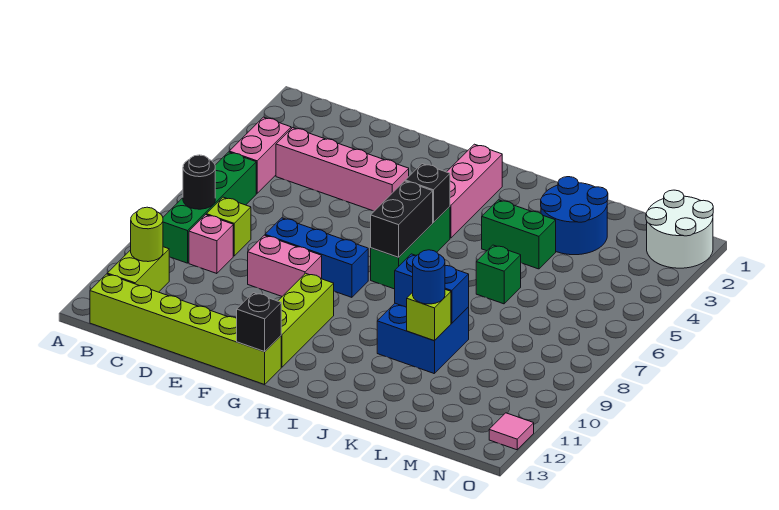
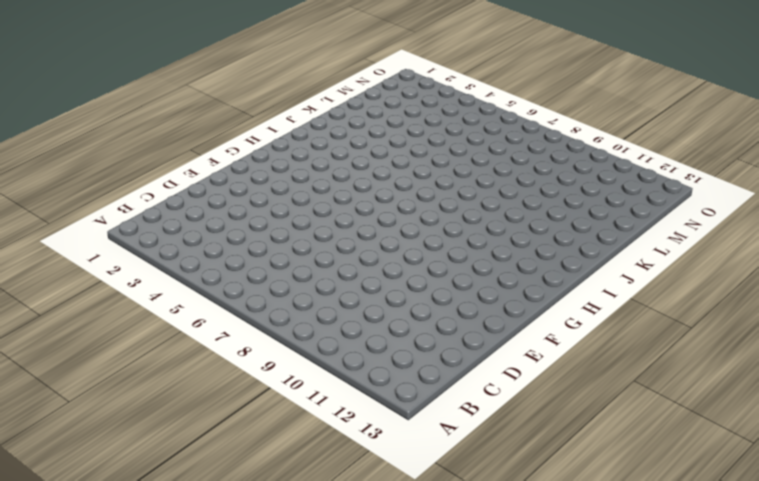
none -> pink brick B4:B5 level 1
none -> green brick B6:B9 level 1
none -> lime brick B11:B12 level 1

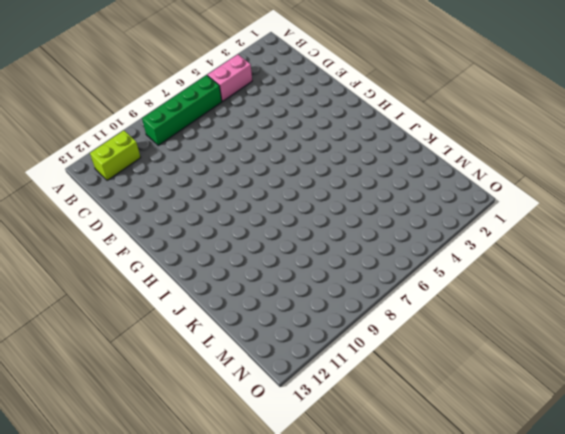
none -> lime brick B13:G13 level 1
none -> pink brick C4:F4 level 1
none -> lime brick C8 level 1

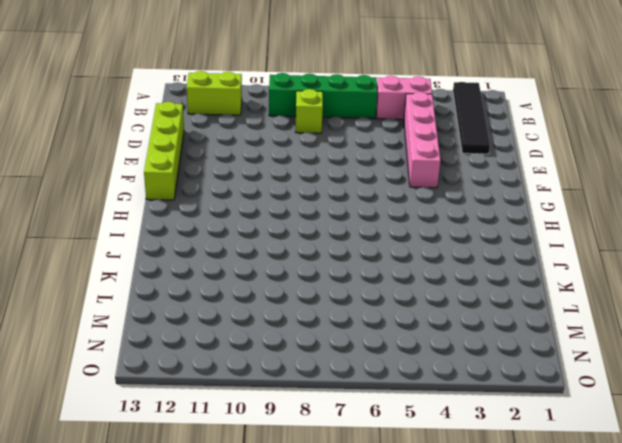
black tile A2:D2 level 1 -> none
lime brick D13:G13 level 1 -> lime brick B13:G13 level 1
none -> pink brick C9 level 1
none -> blue brick E8:G8 level 1
none -> pink brick E9:F9 level 1

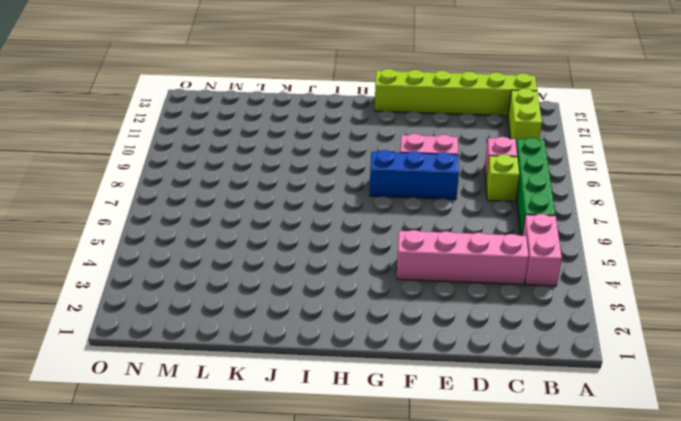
none -> lime brick G10:G12 level 1
none -> pink brick H2:H4 level 1
none -> green brick H5:H7 level 1

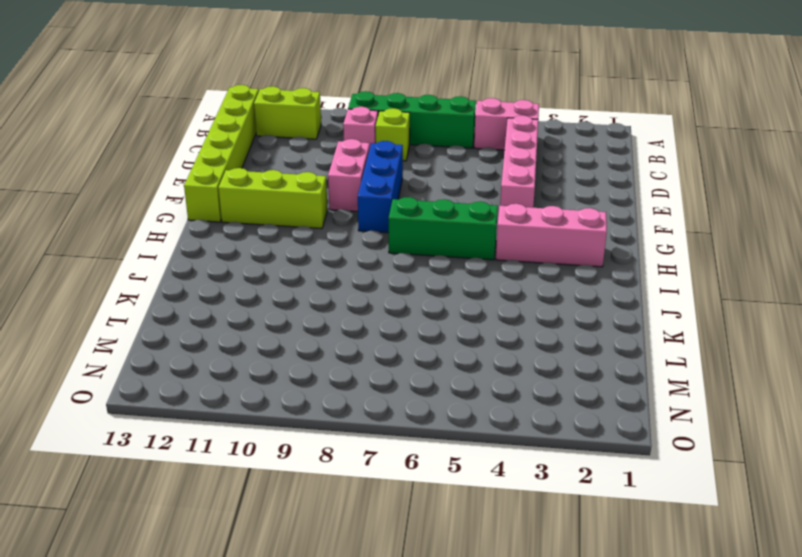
none -> green brick J4:K4 level 1
none -> blue brick J9:K10 level 1
none -> blue round brick K2:L3 level 1

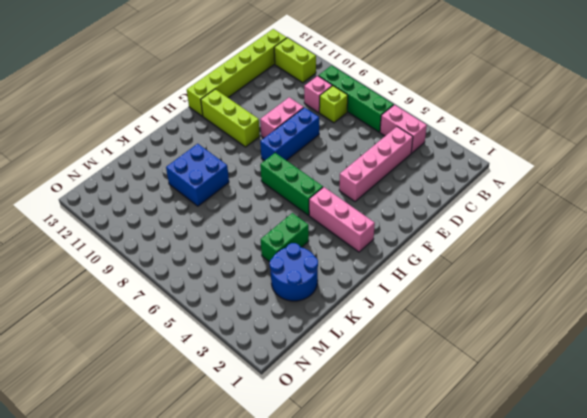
none -> green brick K6 level 1
none -> white round brick N1:O2 level 1
none -> pink tile O12 level 1

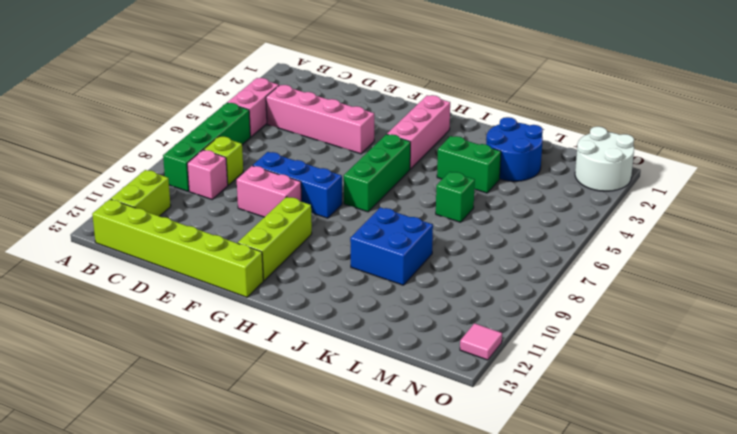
none -> black round brick B8 level 2
none -> lime round brick B11 level 2
none -> black brick G13 level 2

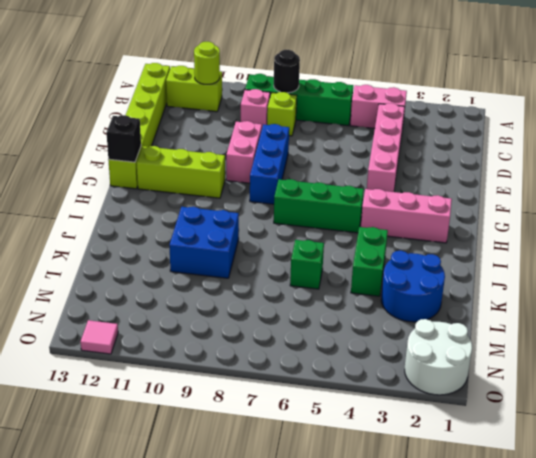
none -> black brick H5 level 2
none -> black brick H6:H7 level 2
none -> blue brick J9:K9 level 2

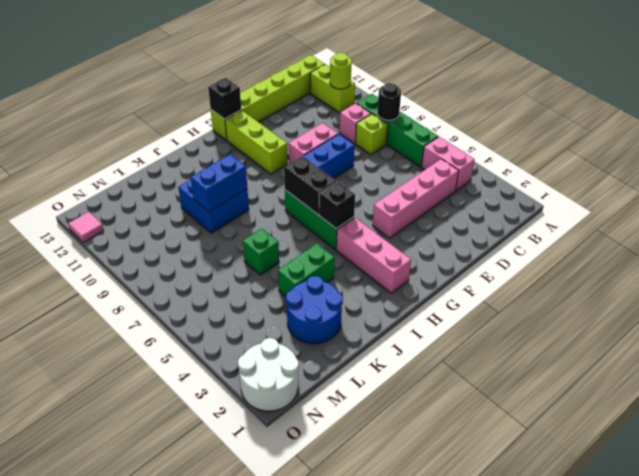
none -> lime brick K10 level 2
none -> blue round brick K10 level 3

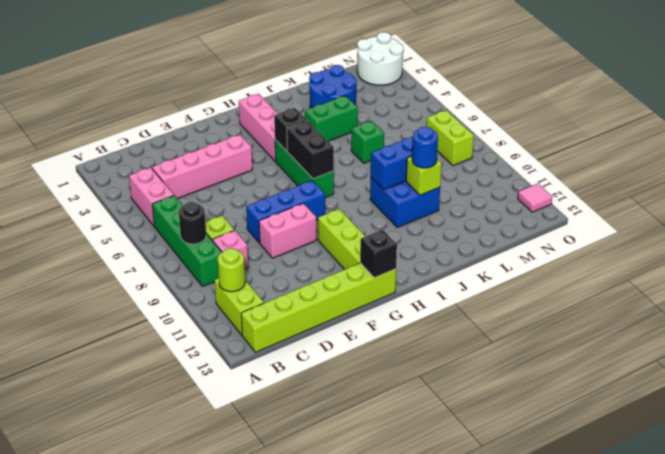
lime brick N7:N8 level 1 -> none

